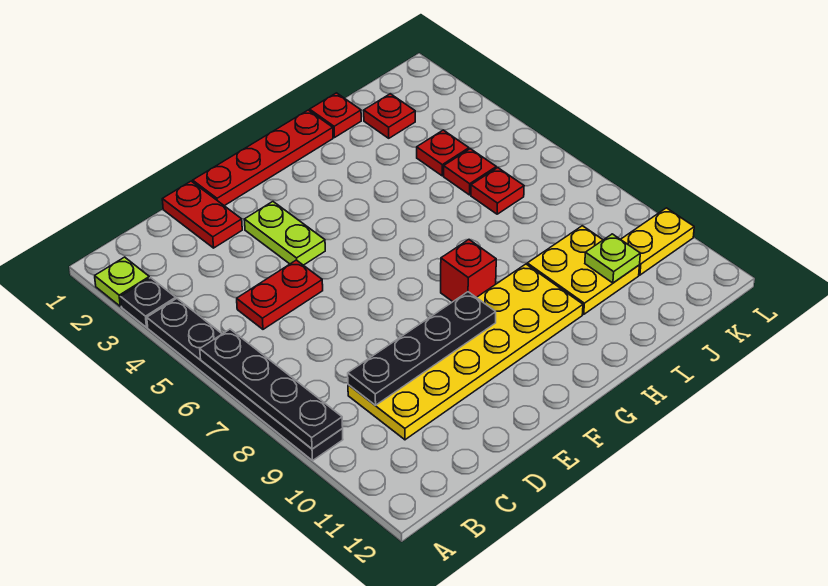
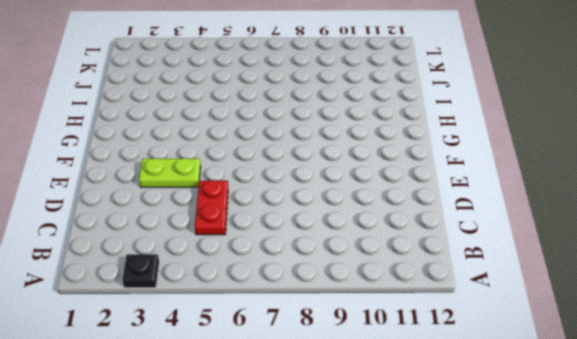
none -> lime plate A2 level 1
none -> black plate A4:A9 level 1
none -> yellow plate C9:H10 level 1

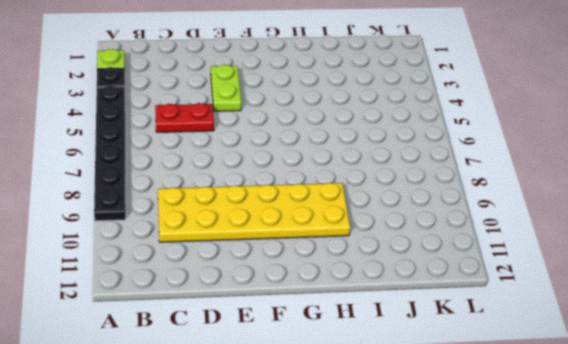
none -> red plate D1:D2 level 1
none -> red plate E1:H1 level 1
none -> red brick G8 level 1

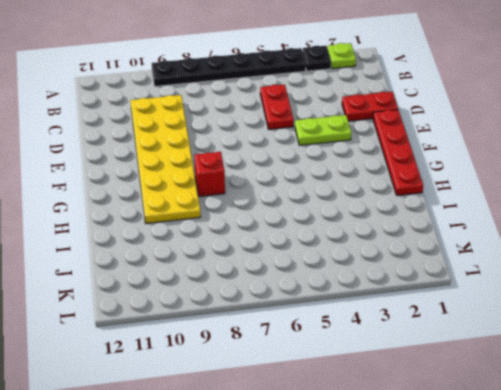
none -> red plate I1 level 1
none -> yellow plate I9:J10 level 1
none -> red plate J2 level 1

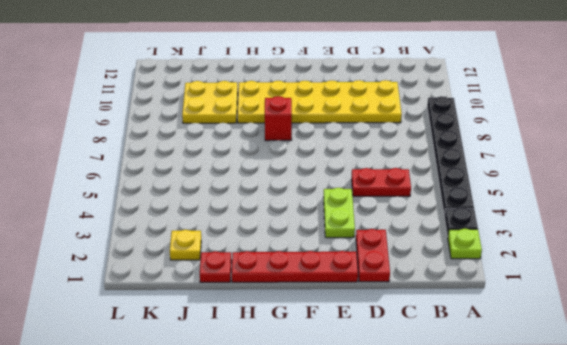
yellow plate J2 level 1 -> red plate J2 level 1
none -> red plate J4 level 1
none -> red plate J5 level 1
none -> red plate J6 level 1

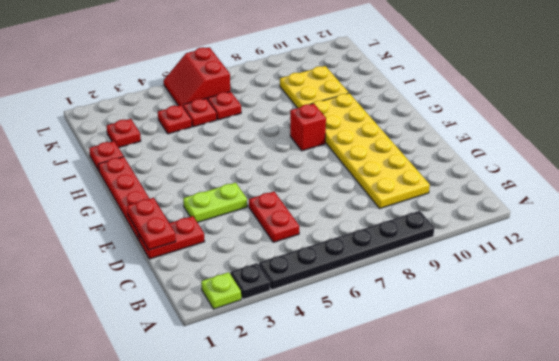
red plate D1:E1 level 2 -> none
red slope K5:L6 level 1 top 6 -> none
none -> yellow plate K10:L10 level 1
none -> black plate A6:A9 level 2
none -> black plate C9:F9 level 2

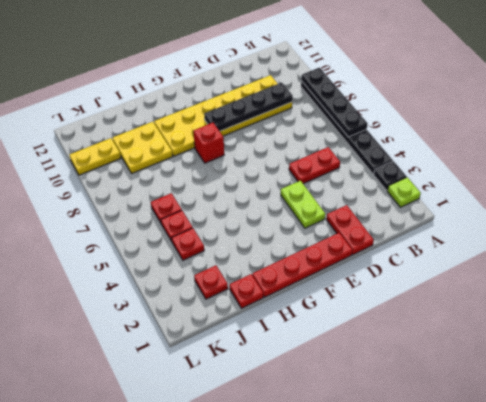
none -> lime plate J10 level 2

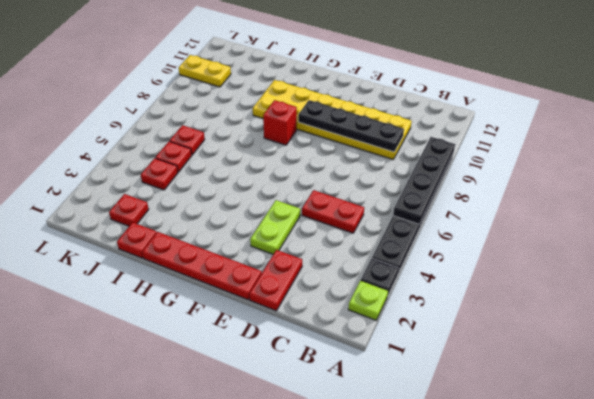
none -> yellow plate I9:J10 level 1
none -> lime plate J10 level 2

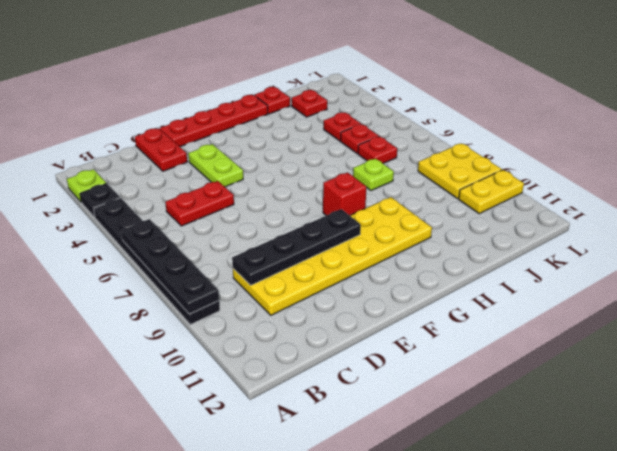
lime plate I7 level 1 -> lime plate J10 level 2
yellow plate K8:L9 level 1 -> yellow plate I9:J10 level 1

